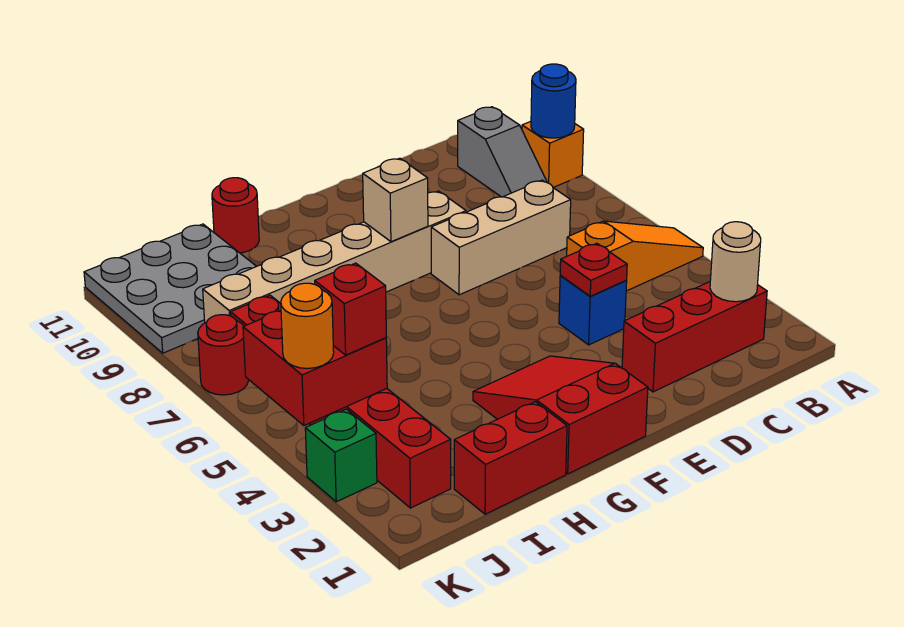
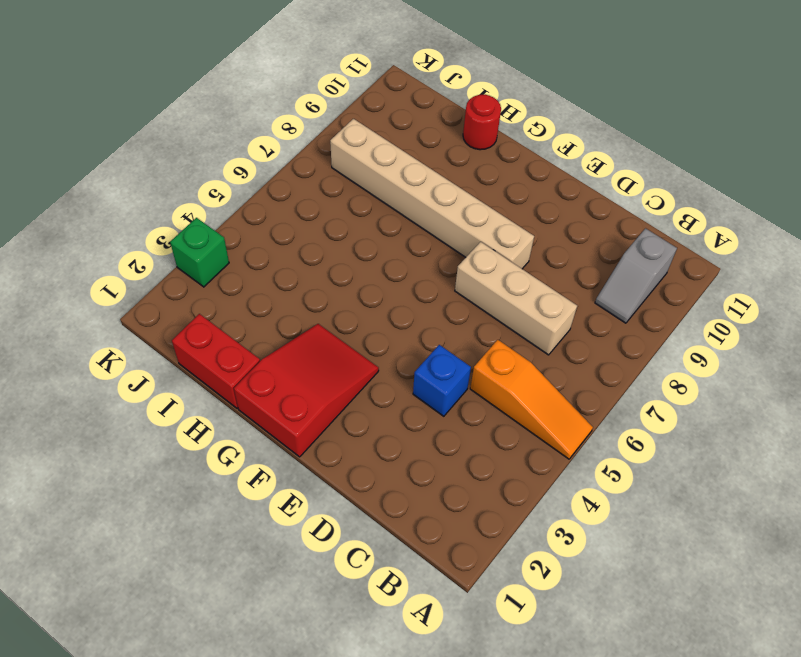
none -> orange brick A9 level 1
none -> red brick B2:D2 level 1
none -> grey plate I9:K11 level 1

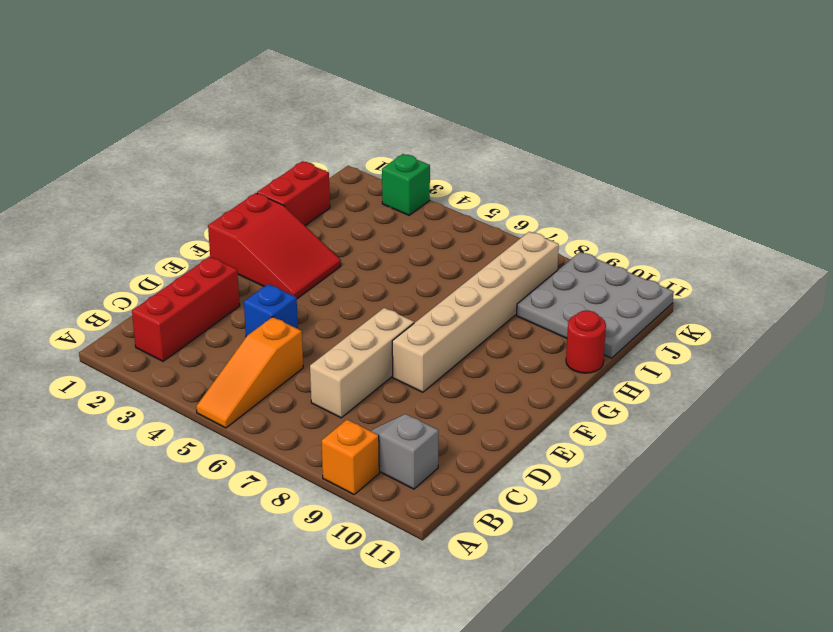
none -> red brick J2:J7 level 1
none -> red round brick K7 level 1
none -> blue round brick A9 level 2

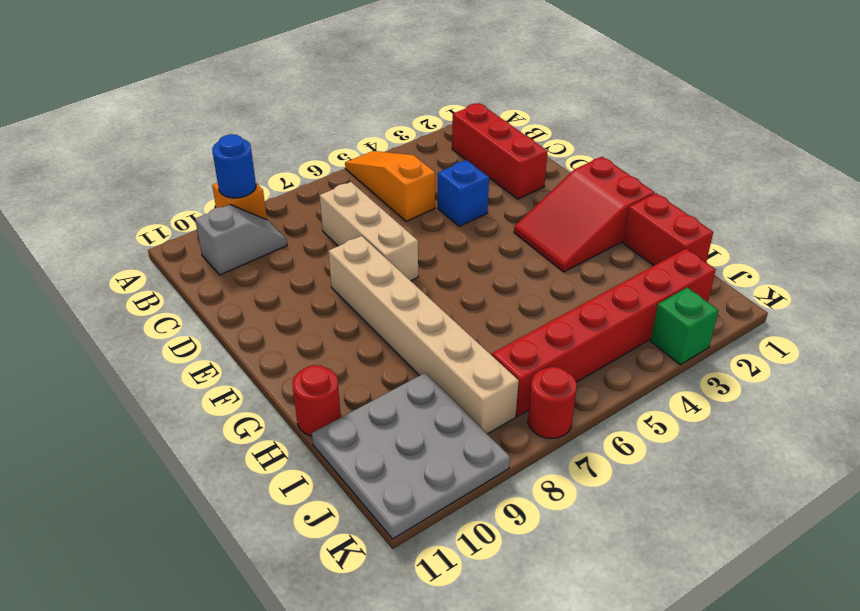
none -> tan round brick B2 level 2
none -> red plate D4 level 2
none -> tan brick F8 level 2

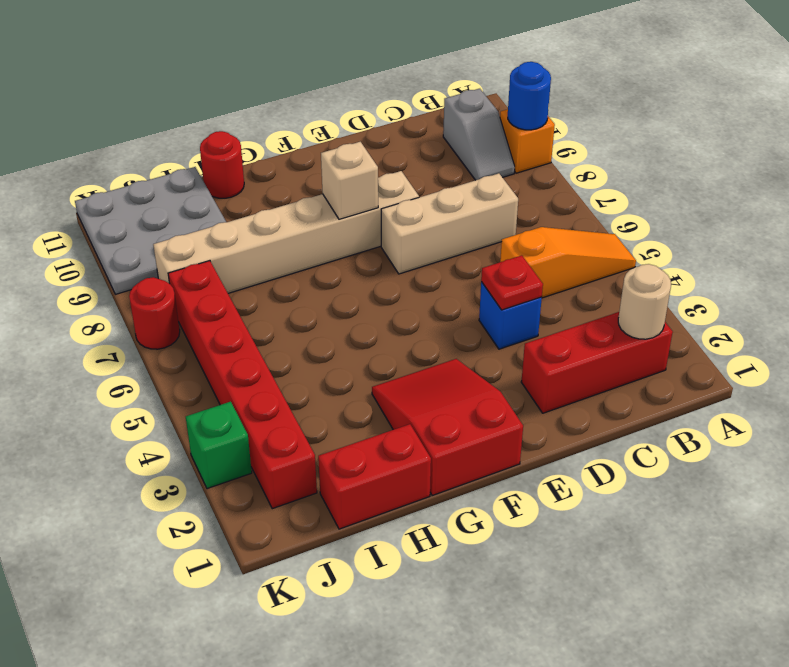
none -> red brick J4:K5 level 2
none -> red brick J4 level 3
none -> orange round brick K4 level 3

